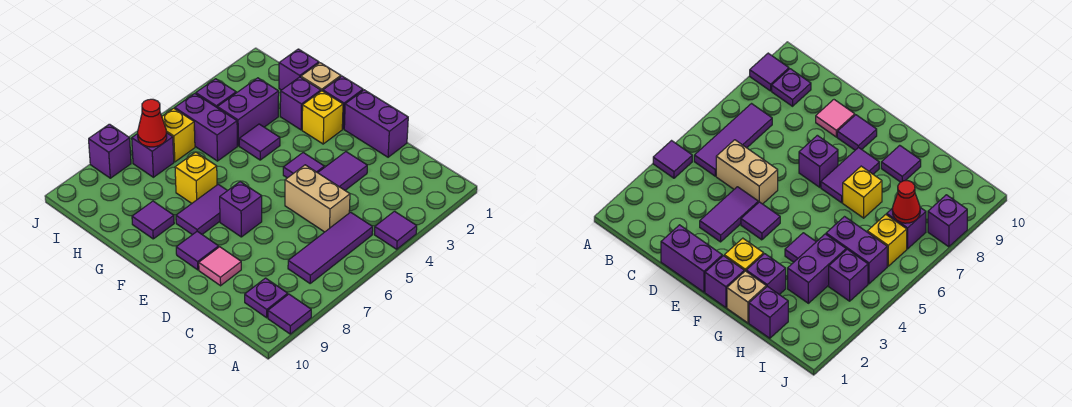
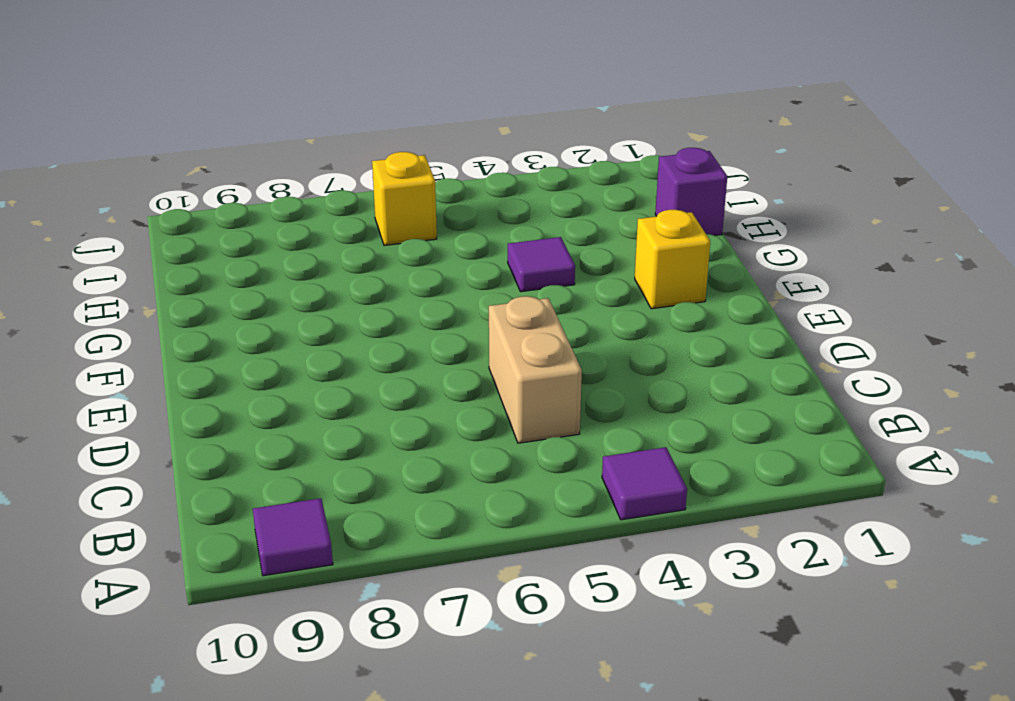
none -> purple tile B5:B7 level 1
none -> purple plate B9 level 1
none -> purple brick D1:E1 level 1

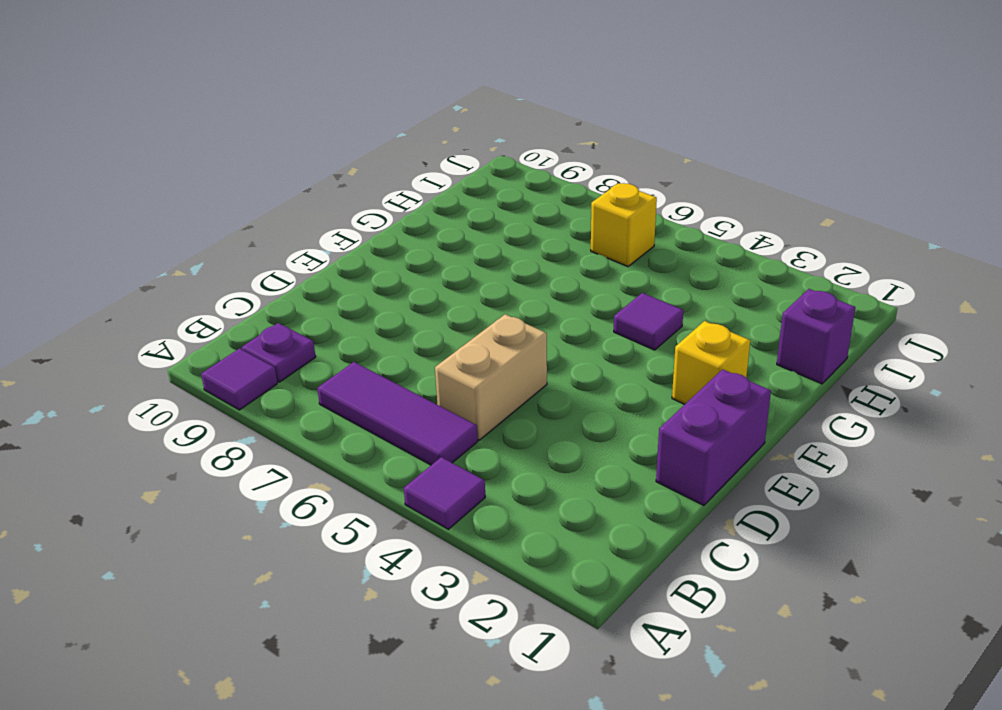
none -> purple tile D3:D4 level 1
none -> pink tile D9 level 1
none -> purple tile E4 level 1

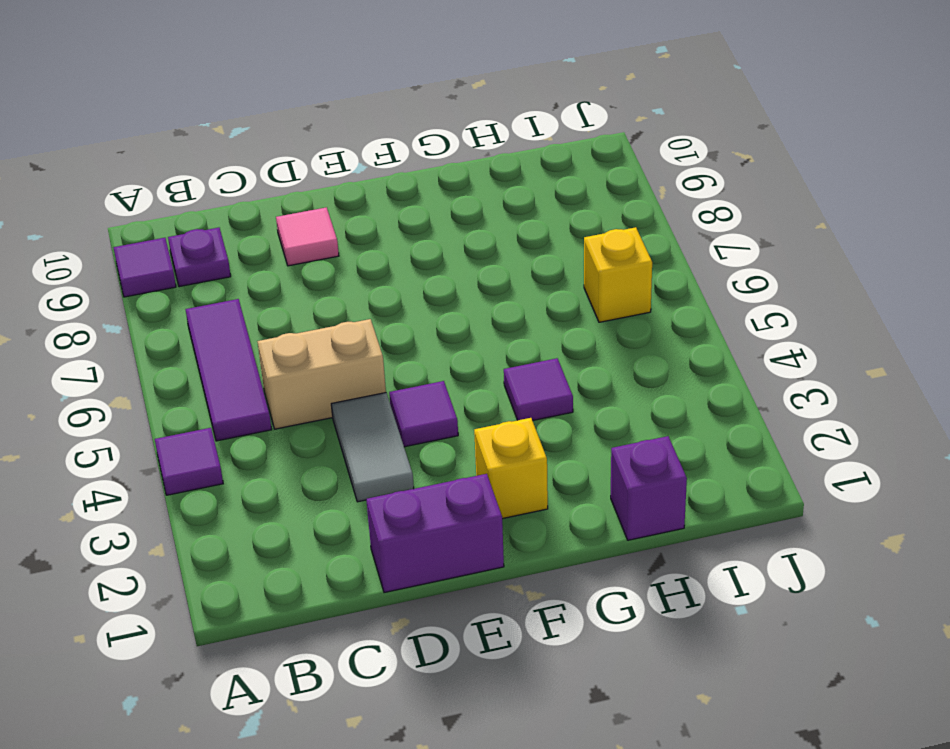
grey tile D3:D4 level 1 -> purple tile D3:D4 level 1
none -> purple brick E7 level 1
none -> purple tile E9 level 1
none -> purple brick F1 level 1

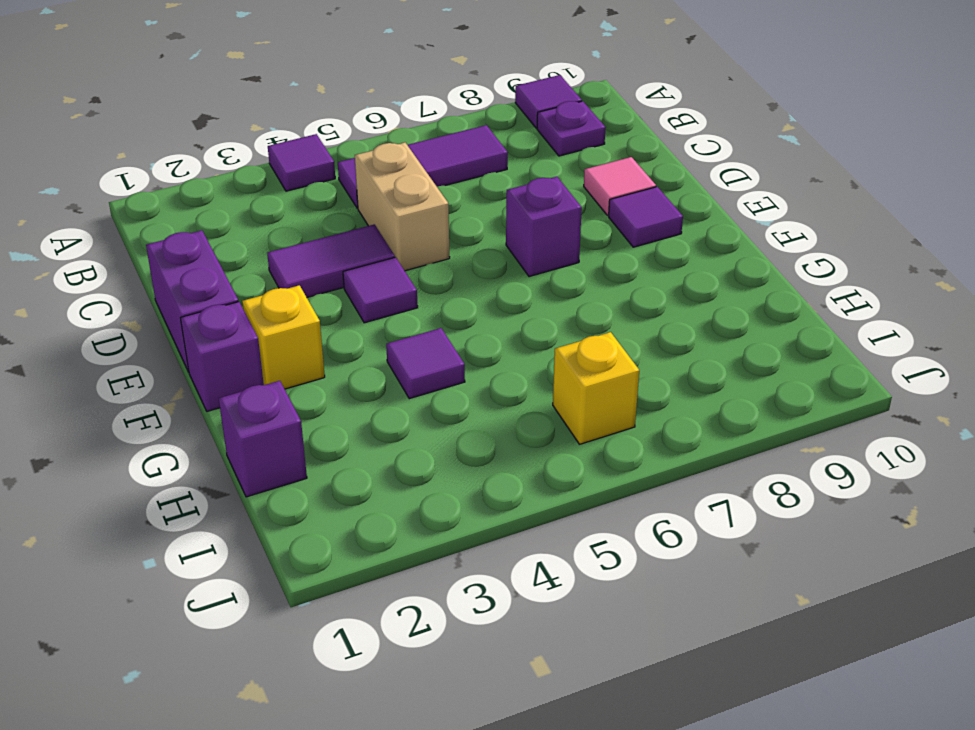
none -> purple tile F7:F8 level 1
none -> tan brick G1 level 1
none -> purple brick G2 level 1

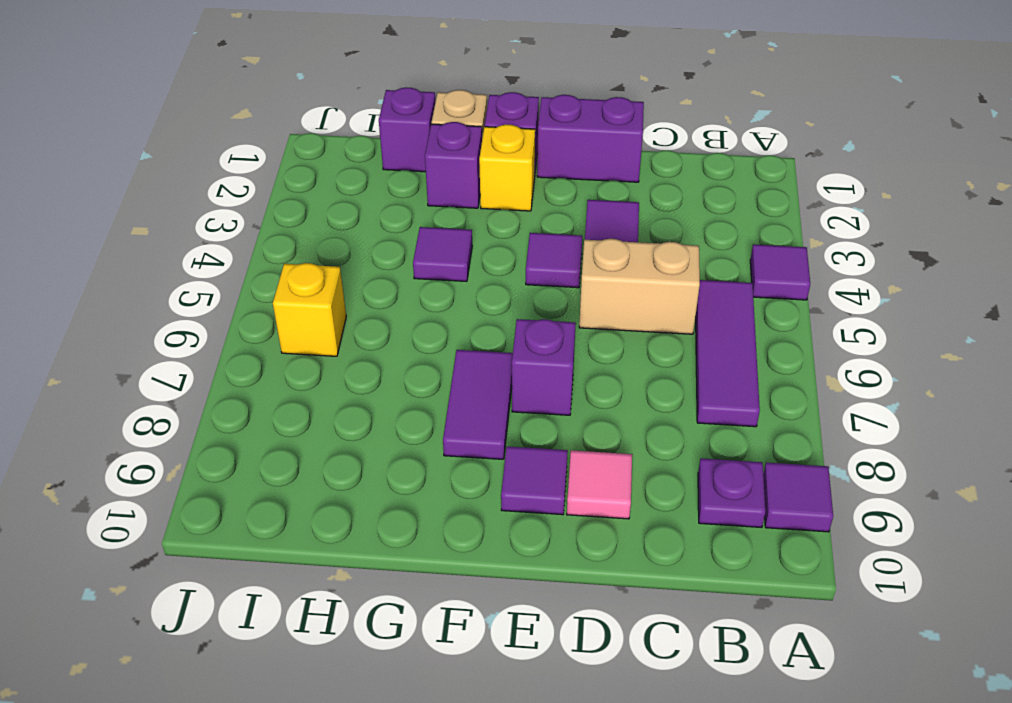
none -> yellow brick G7 level 1
none -> purple tile G9 level 1
none -> purple brick H3:H4 level 1

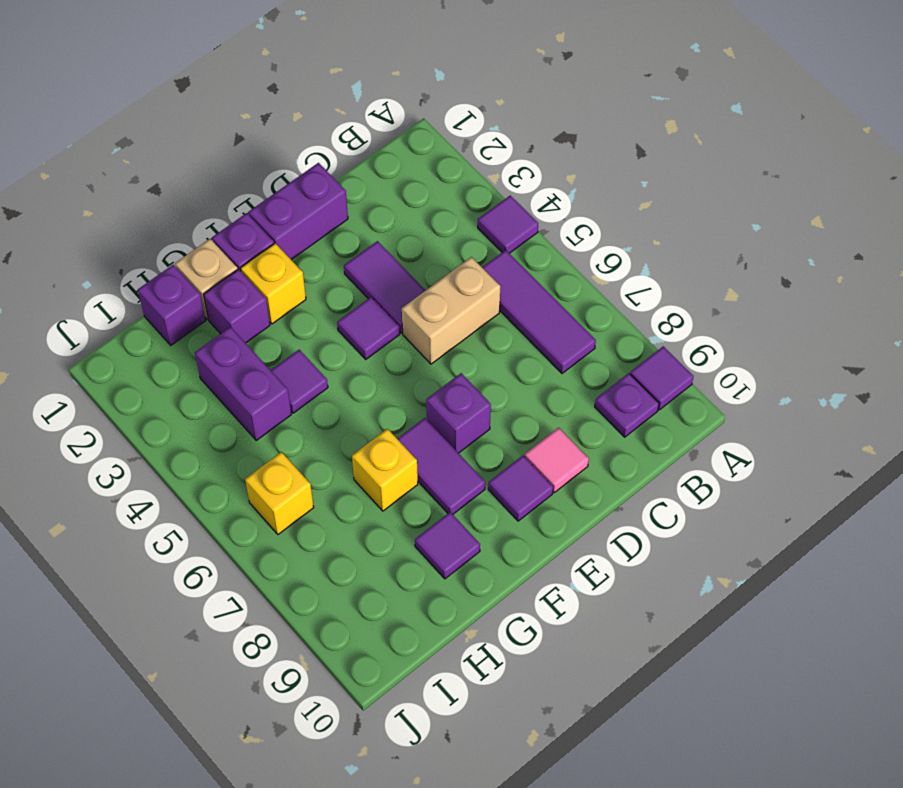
none -> purple brick H5:I5 level 1
none -> purple brick I4 level 1
none -> purple brick I7 level 1

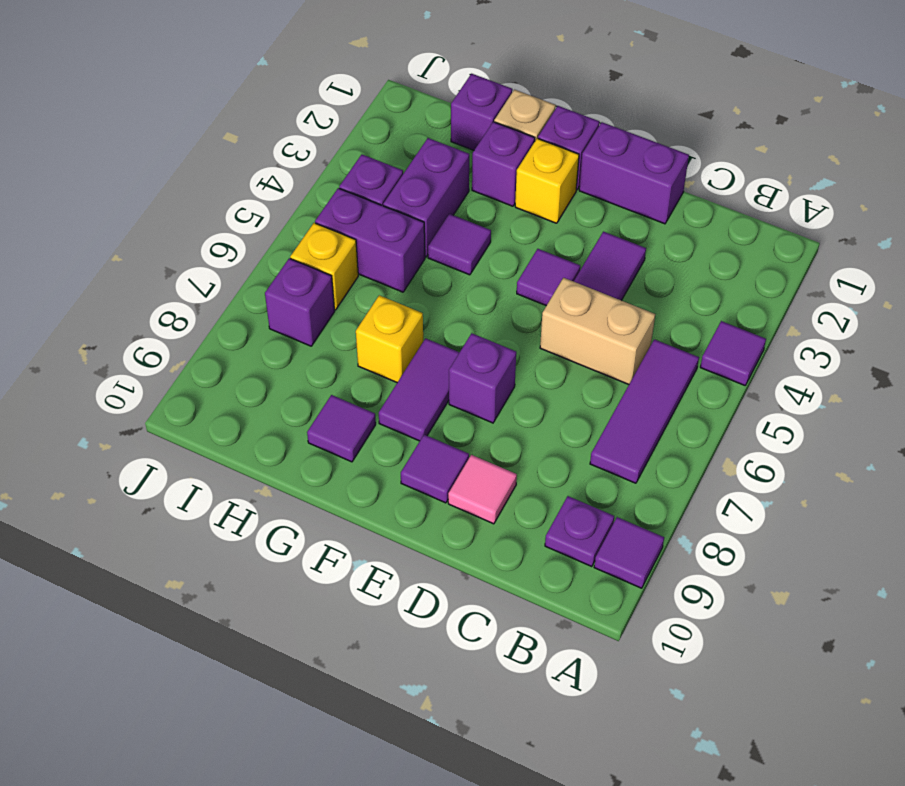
none -> purple brick J8 level 1
none -> red cone I7 level 2

